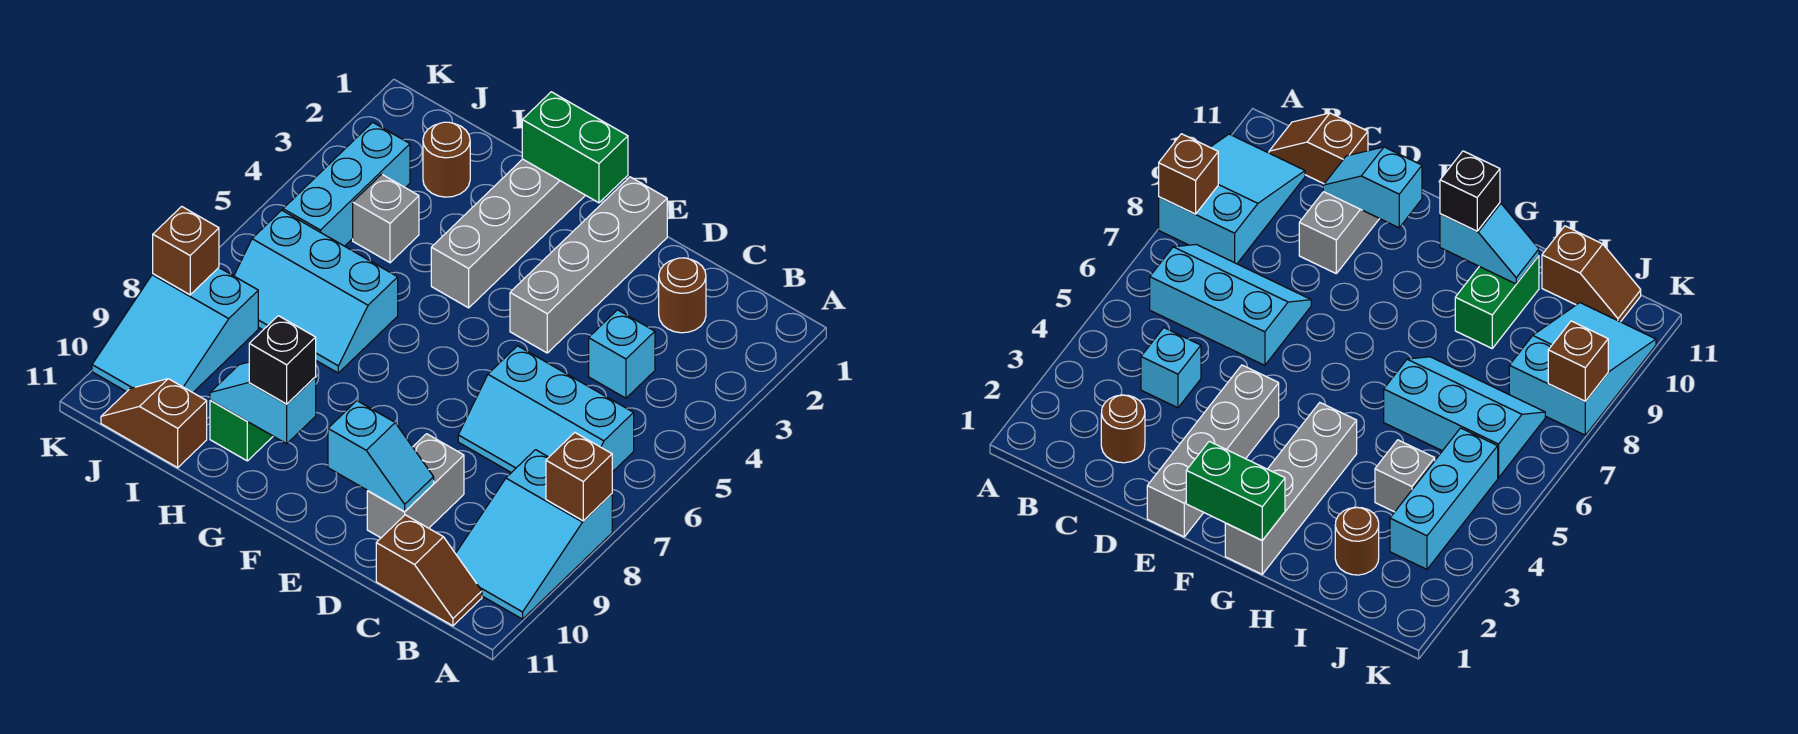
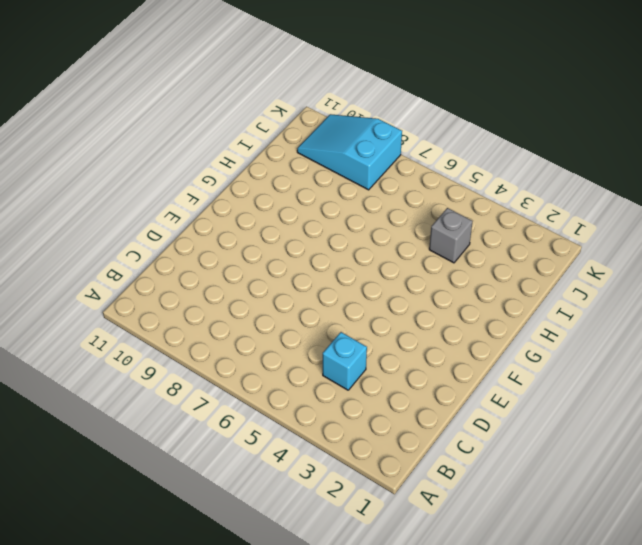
none -> cyan slope A8:B10 level 1 top 8
none -> cyan slope B6:D7 level 1 top 6
none -> brown slope B11:C11 level 1 top C

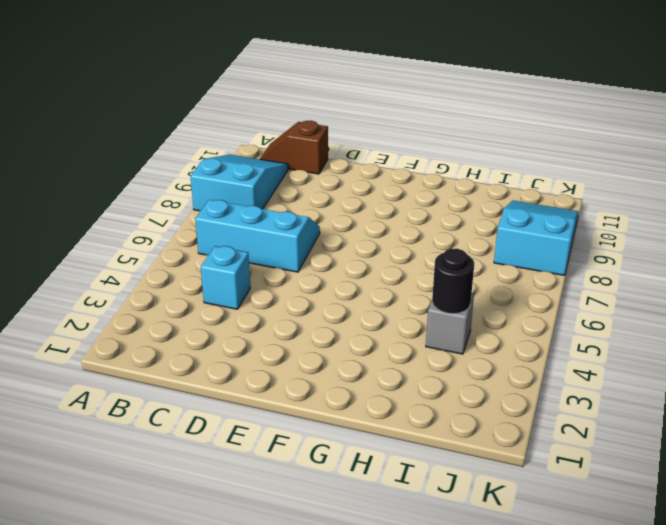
black round brick I4 level 2 -> none
none -> brown round brick C2 level 1
none -> grey brick D9:D10 level 1
none -> grey brick E1:E4 level 1

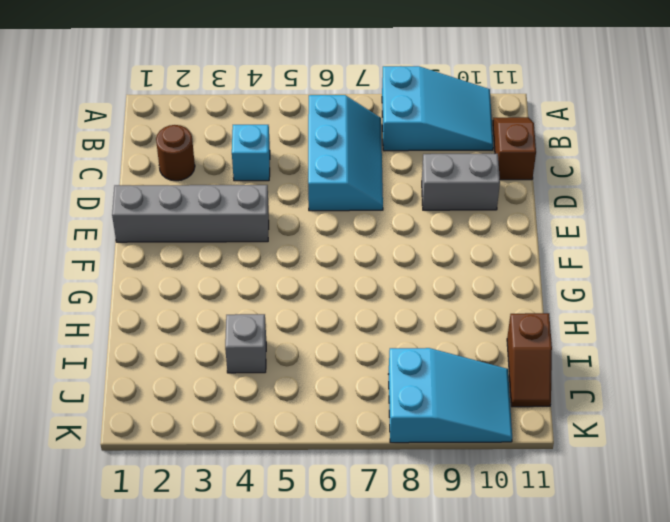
none -> grey brick G1:G4 level 1
none -> cyan slope H6:J7 level 1 top 6
none -> green brick H9:H10 level 1

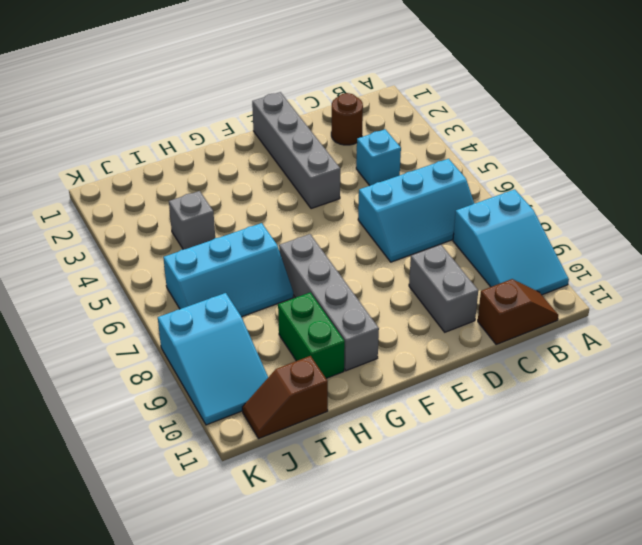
grey brick G7:G10 level 1 -> grey brick G1:G4 level 1
none -> brown round brick I2 level 1
none -> cyan brick J3:J5 level 1
none -> brown brick A8 level 2

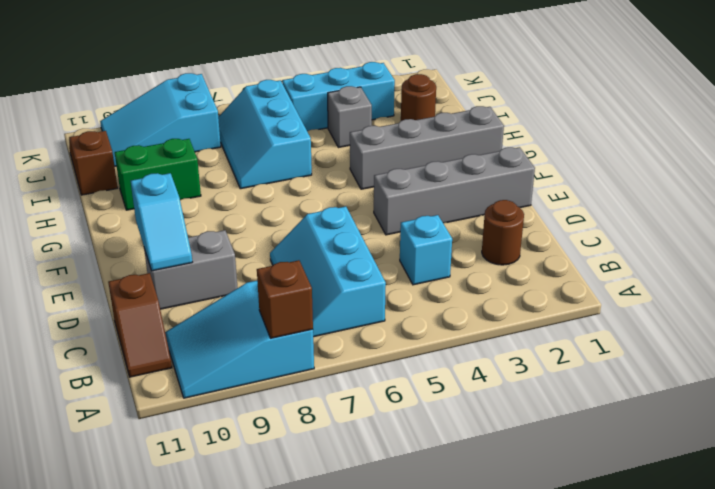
none -> green brick F1:G1 level 2
none -> cyan slope G10:H10 level 2 top G
none -> brown brick K8 level 2

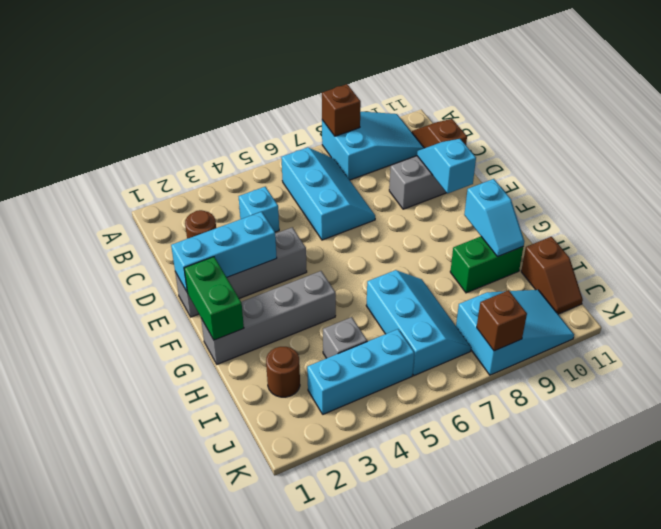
cyan brick E1:E3 level 2 -> none
none -> black brick G10 level 3

